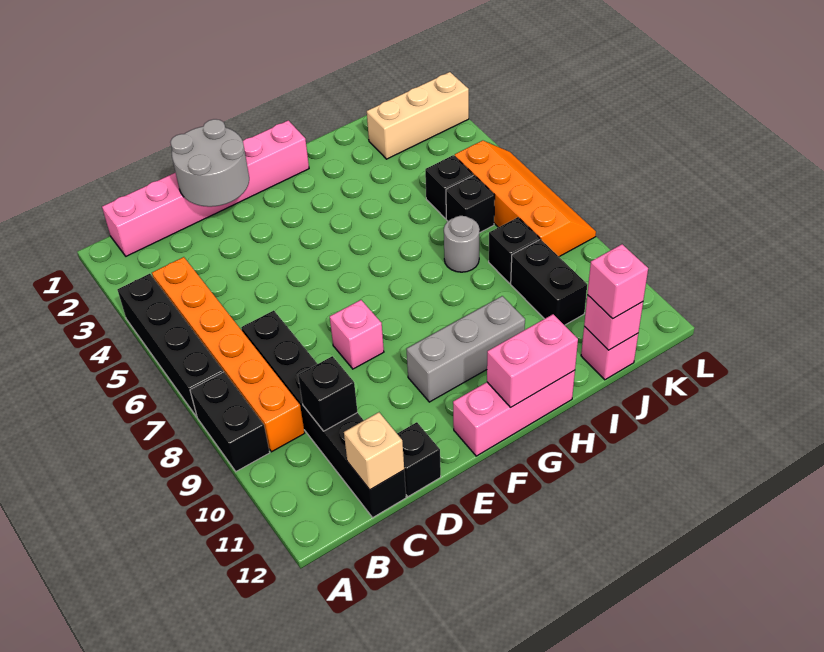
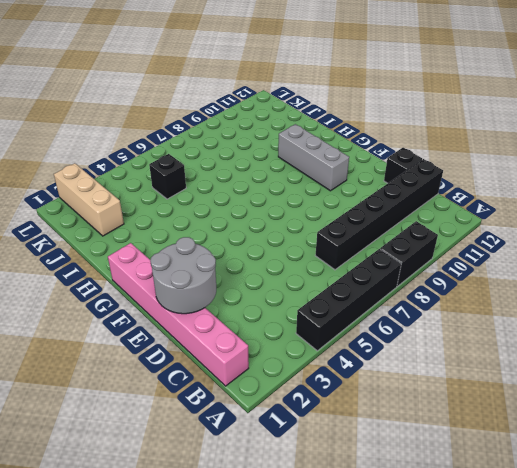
none -> orange brick B4:B9 level 1
none -> pink brick E8 level 1
none -> pink brick F12:H12 level 1

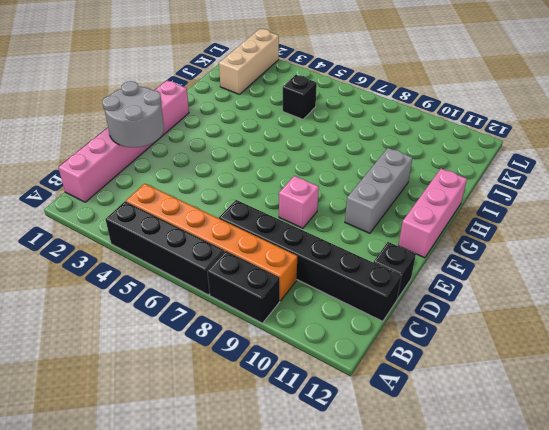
none -> grey round brick I7 level 1
none -> black brick J6 level 1
none -> black brick J8 level 1

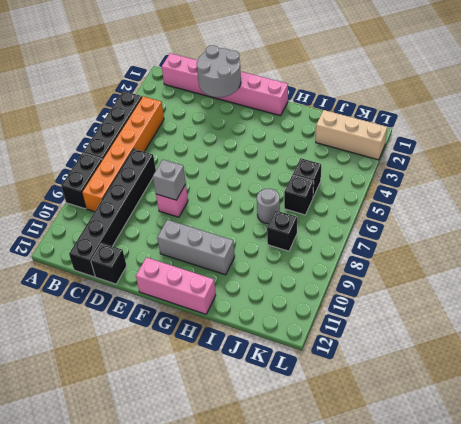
grey brick E8 level 2 -> none
none -> black brick J9:J10 level 1
none -> pink brick J12 level 1
none -> orange slope K5:L8 level 1 top K

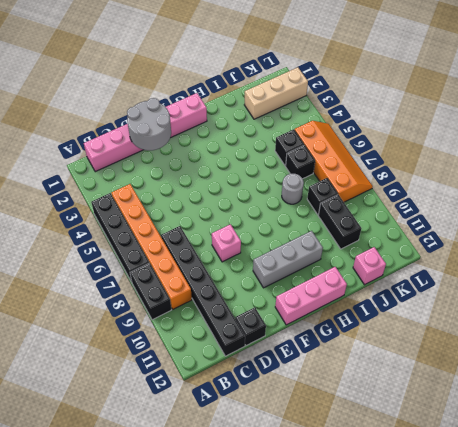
none -> black brick C10 level 2
none -> tan brick C12 level 2
none -> pink brick G12:H12 level 2

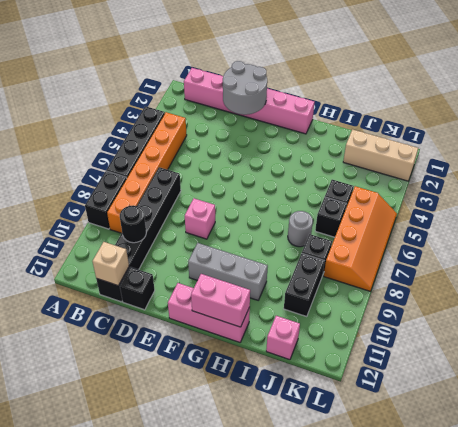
black round brick C10 level 2 -> black brick C10 level 2
none -> pink brick J12 level 2
none -> pink brick J12 level 3

